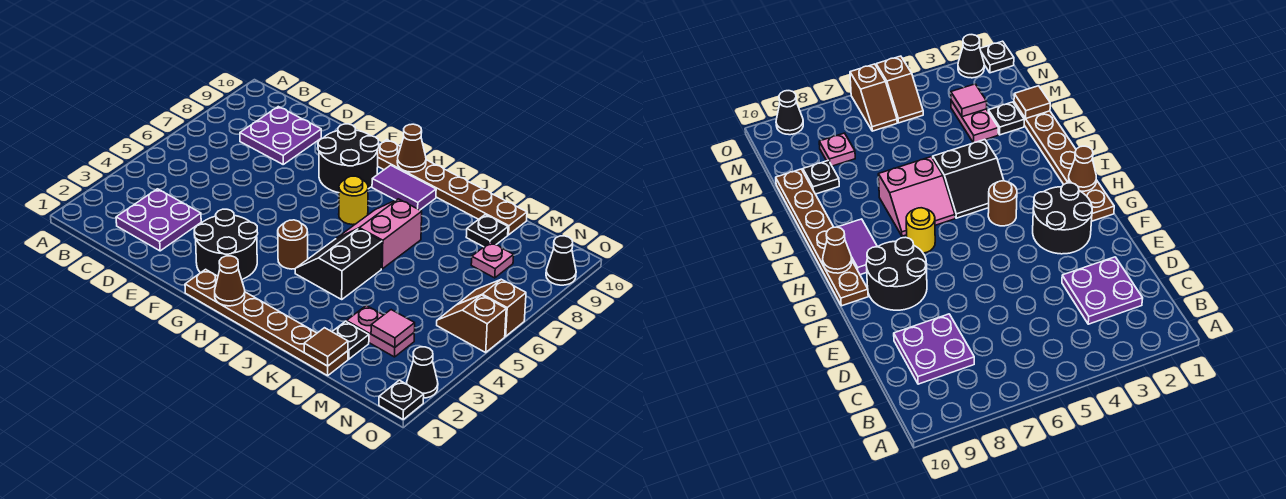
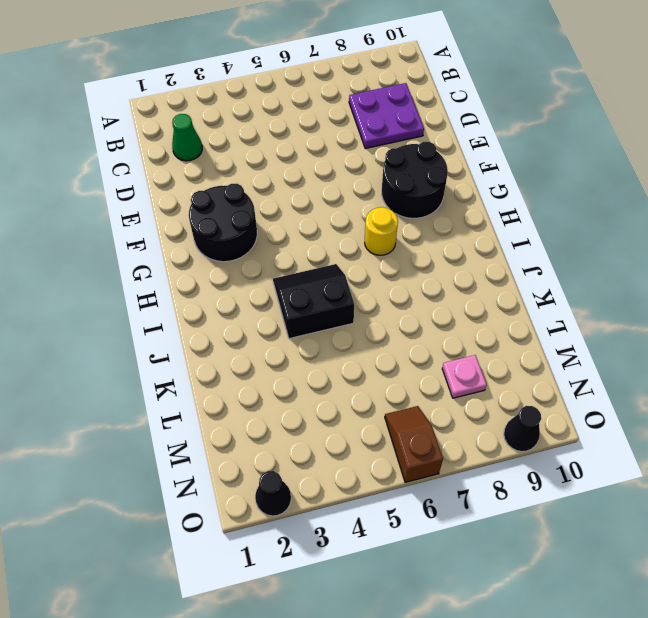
green cone C2 level 1 -> purple plate C2:D3 level 1
none -> brown plate G1:L1 level 1
none -> brown plate G10:L10 level 1
none -> brown round brick H4 level 1

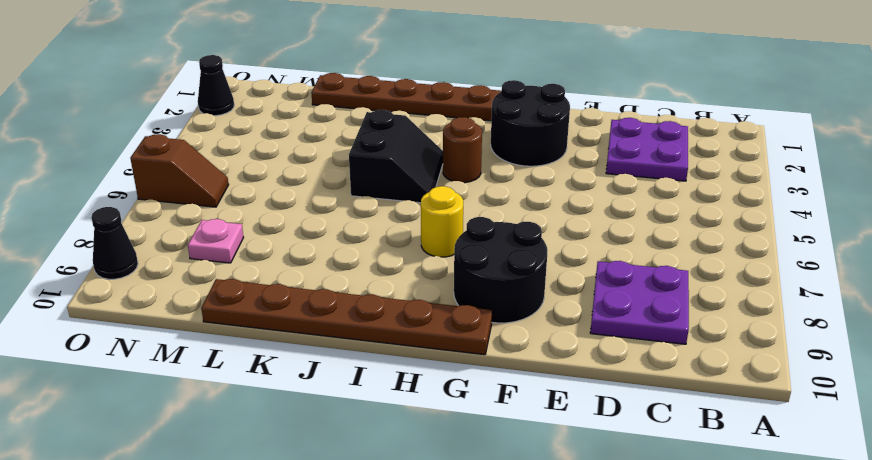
none -> purple tile H9:I9 level 1
none -> pink slope I6:J7 level 1 top J
none -> black plate L2 level 1

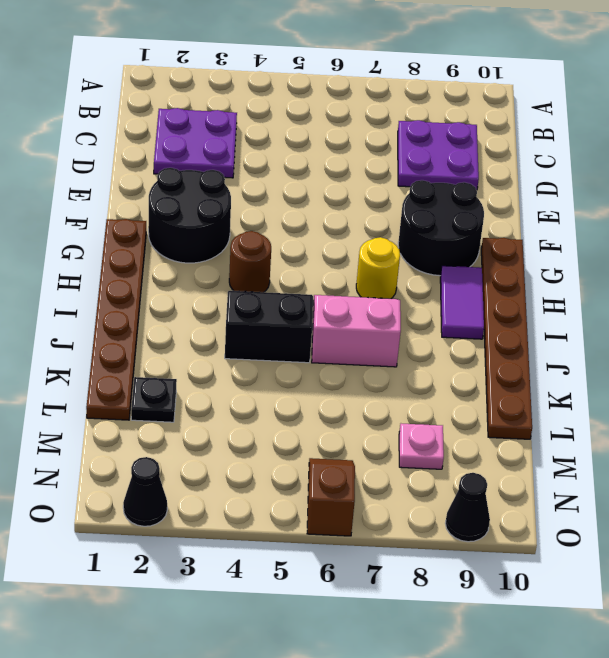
none -> pink plate L3:M3 level 1
none -> black plate L9 level 1
none -> brown slope N5:O5 level 1 top O

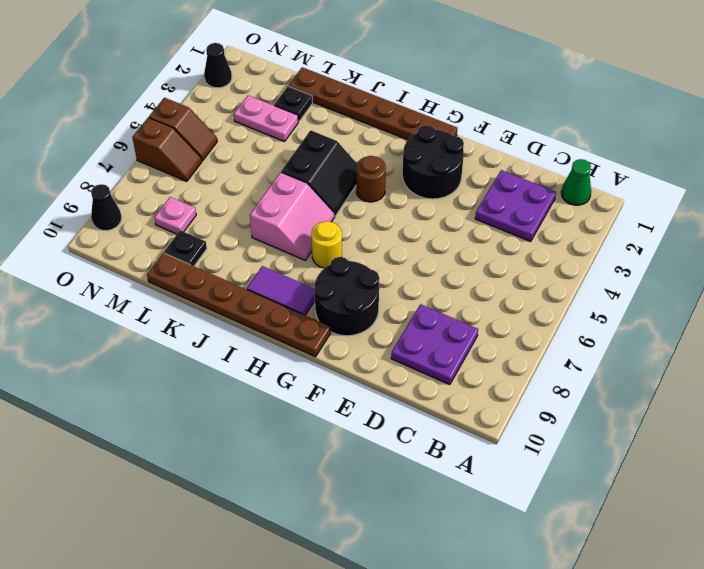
green cone B1 level 1 -> none
none -> black plate O1 level 1
none -> brown cone H1 level 2
none -> brown cone H10 level 2

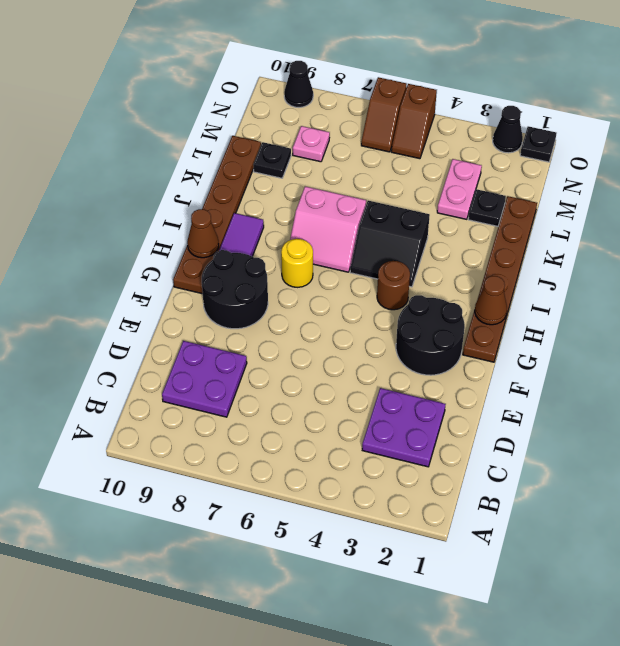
none -> brown tile L1 level 2
none -> pink tile M3 level 2

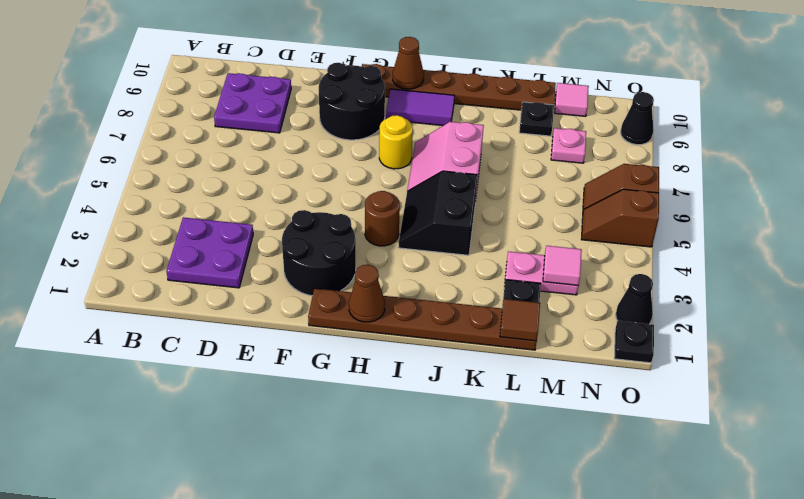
pink tile M10 level 1 -> none

